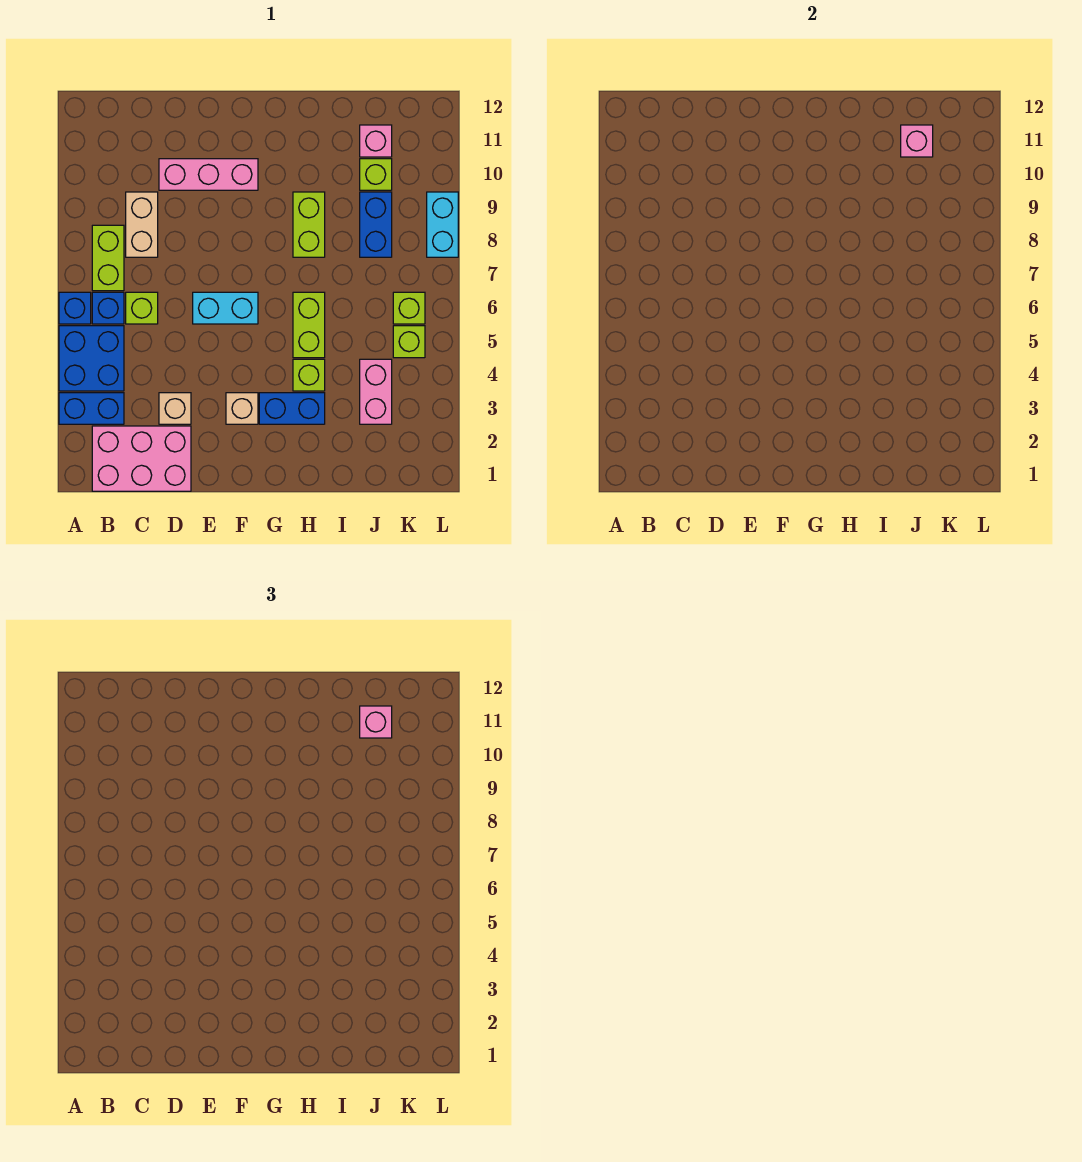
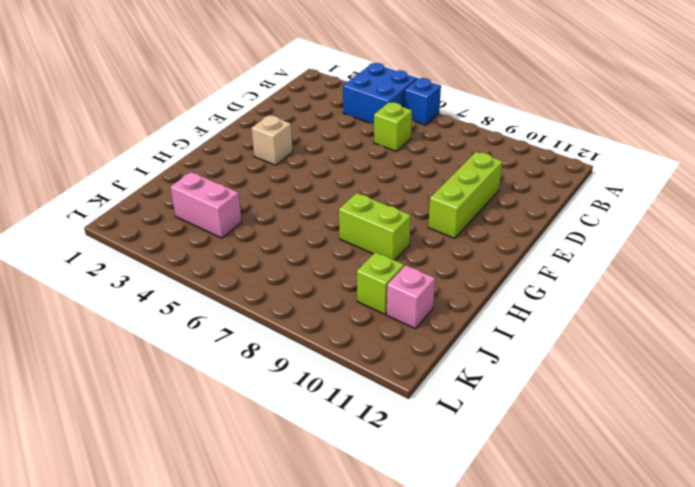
lime brick D10:F10 level 1 -> pink brick D10:F10 level 1
none -> blue brick A3:B3 level 1
none -> pink brick B1:D2 level 1
none -> blue brick B6 level 1

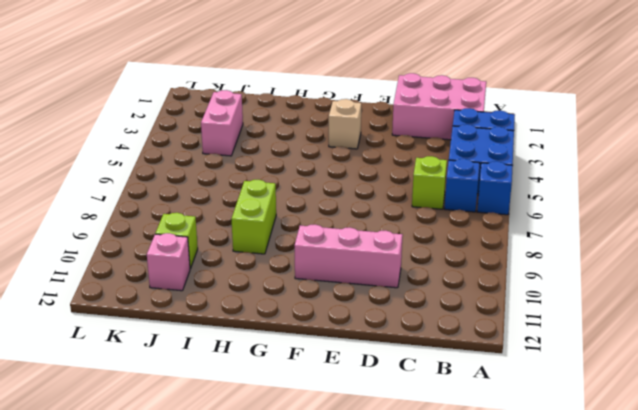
none -> lime brick B7:B8 level 1
none -> tan brick C8:C9 level 1
none -> tan brick D3 level 1

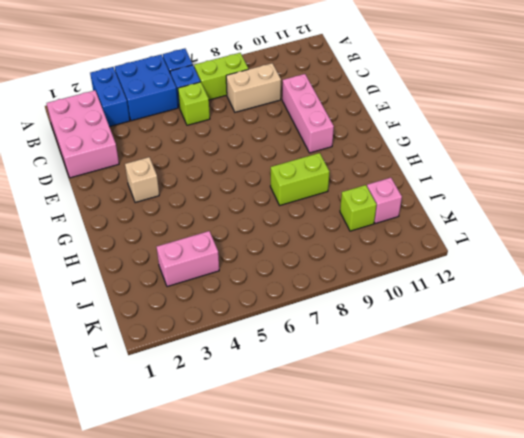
none -> tan brick D3 level 1
none -> cyan brick E6:F6 level 1
none -> blue brick G3:H3 level 1

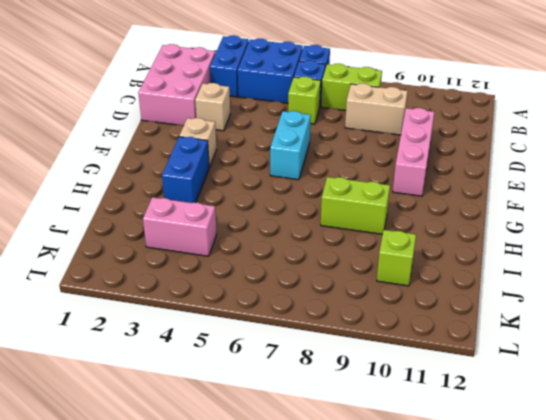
none -> lime brick H4 level 1
none -> lime brick H5:H6 level 1
none -> blue brick J8:J9 level 1

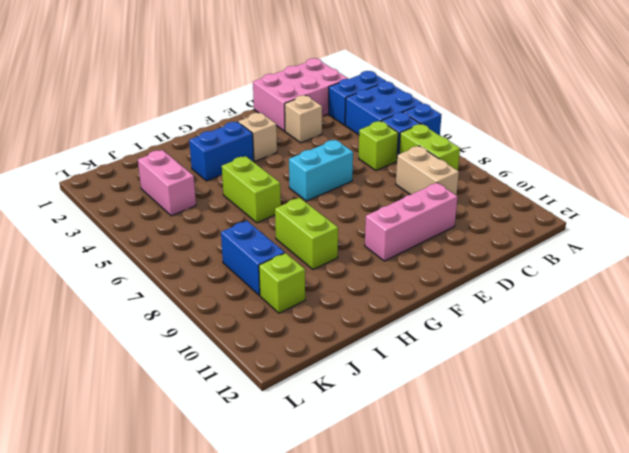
none -> lime brick H4 level 1
none -> pink brick J11 level 1
none -> lime brick K5 level 1

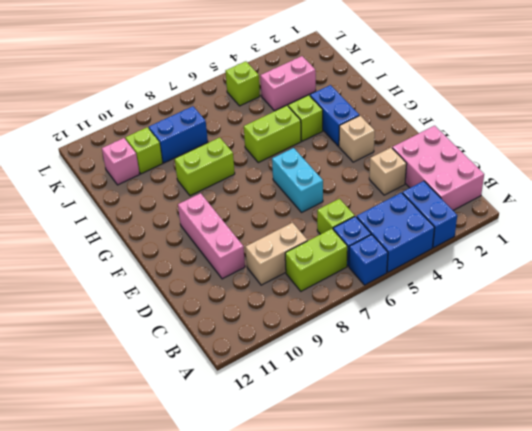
none -> lime brick K6 level 1
none -> cyan brick L8:L9 level 1
none -> pink brick J11 level 2

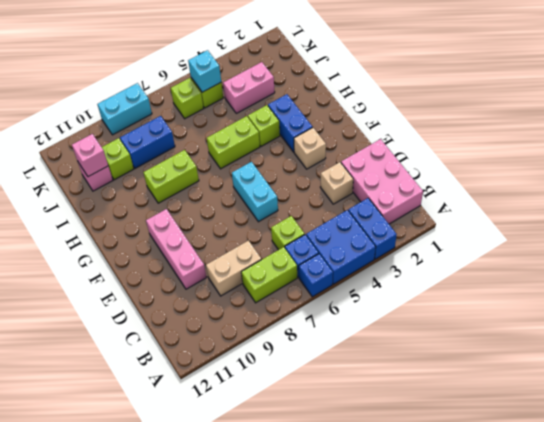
cyan brick K5 level 2 -> none
none -> pink brick J11 level 3

